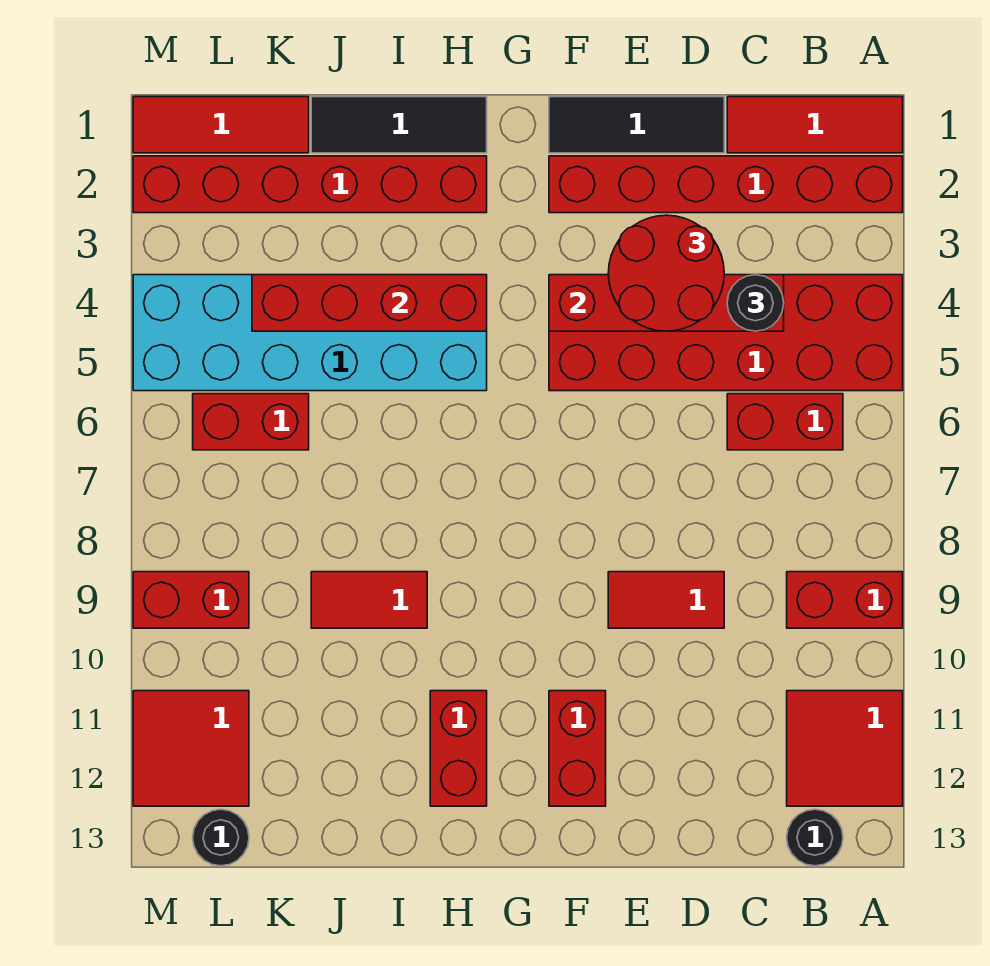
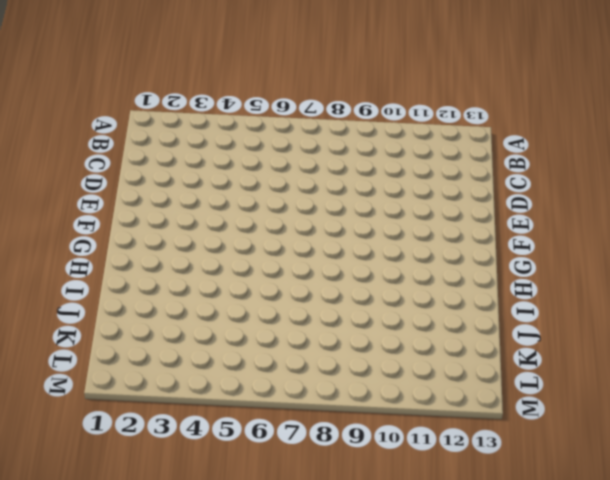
none -> red tile A1:C1 level 1
none -> red brick A2:F2 level 1
none -> red brick A4:F5 level 1

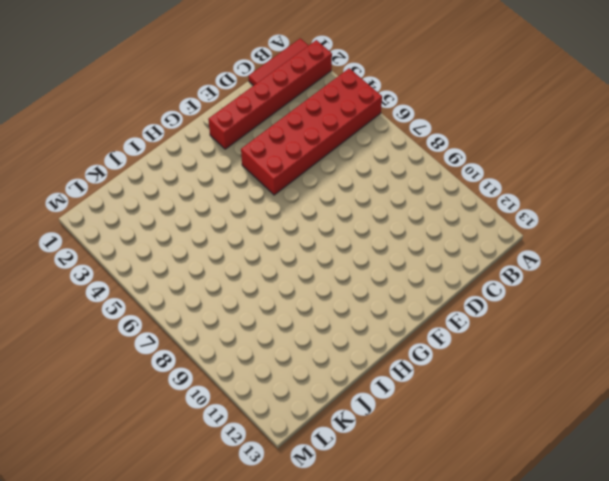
none -> red brick A9:B9 level 1
none -> red tile A11:B12 level 1
none -> red brick B6:C6 level 1

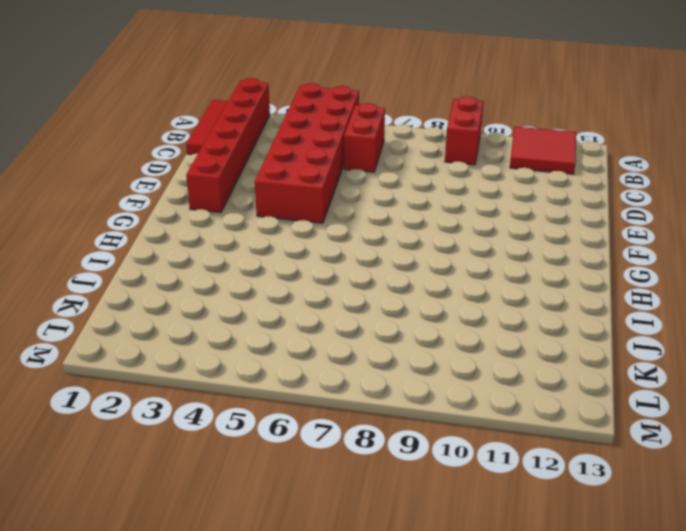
none -> black round brick B13 level 1
none -> black tile D1:F1 level 1
none -> red tile D9:E9 level 1

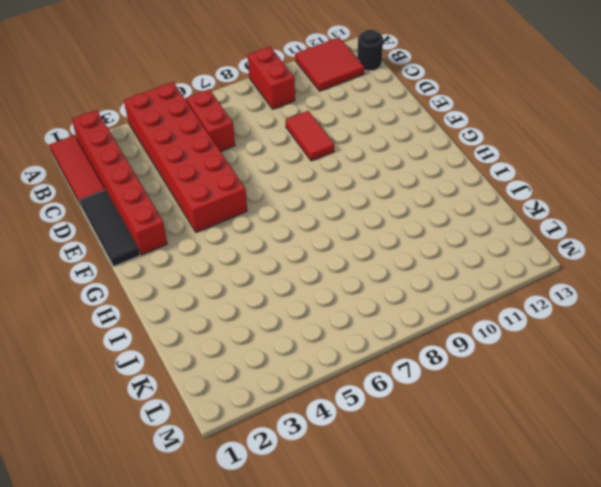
none -> red brick F11:F12 level 1
none -> black tile H1:J1 level 1
none -> red brick H2:M2 level 1

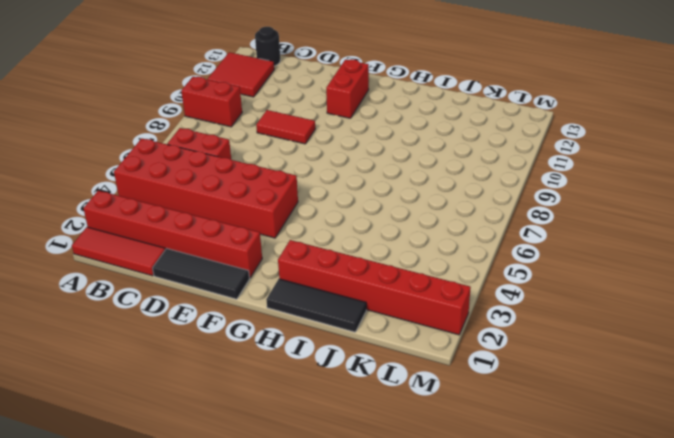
none -> cyan brick H4:M5 level 1
none -> red brick H11:H12 level 1
none -> red tile I9:J9 level 1

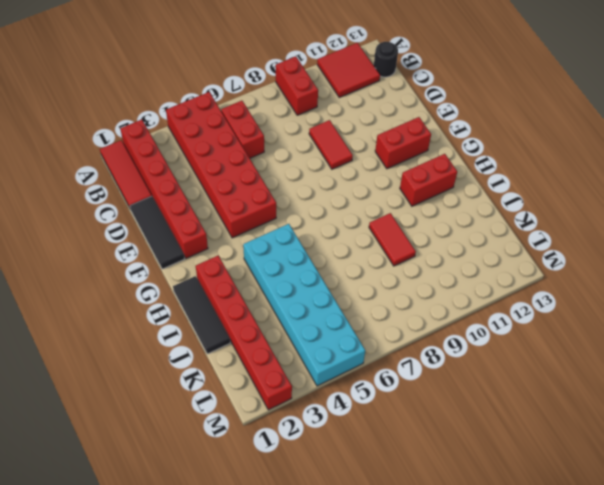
none -> red tile K1:M1 level 1
none -> red brick K6:L6 level 1
none -> red brick L9:M9 level 1

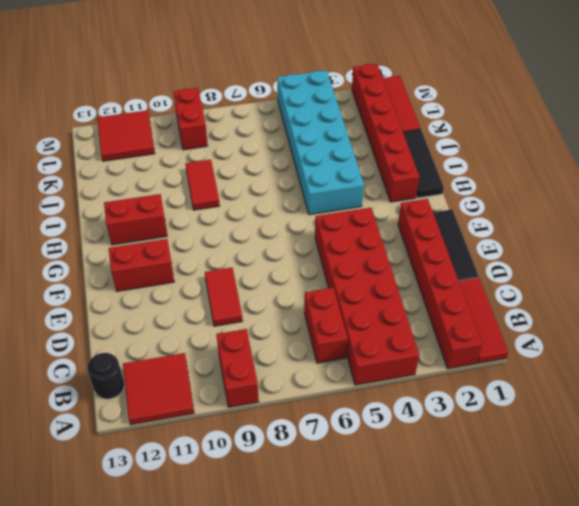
none -> red brick K6:L6 level 1
none -> black round brick L13 level 1
none -> red brick C4:F4 level 2

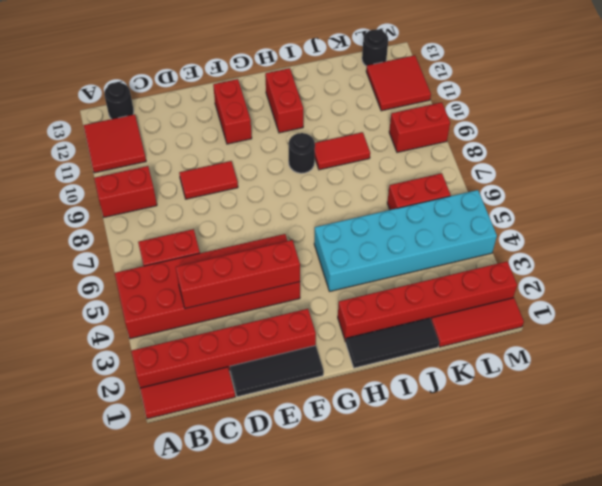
black round brick H9 level 1 -> black round brick C4 level 3
none -> red brick H4:K4 level 2
none -> red round brick D3:E4 level 3

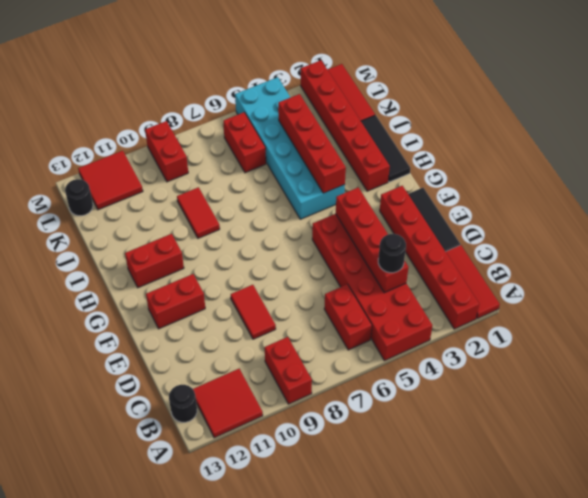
none -> red round brick D3:E4 level 3

